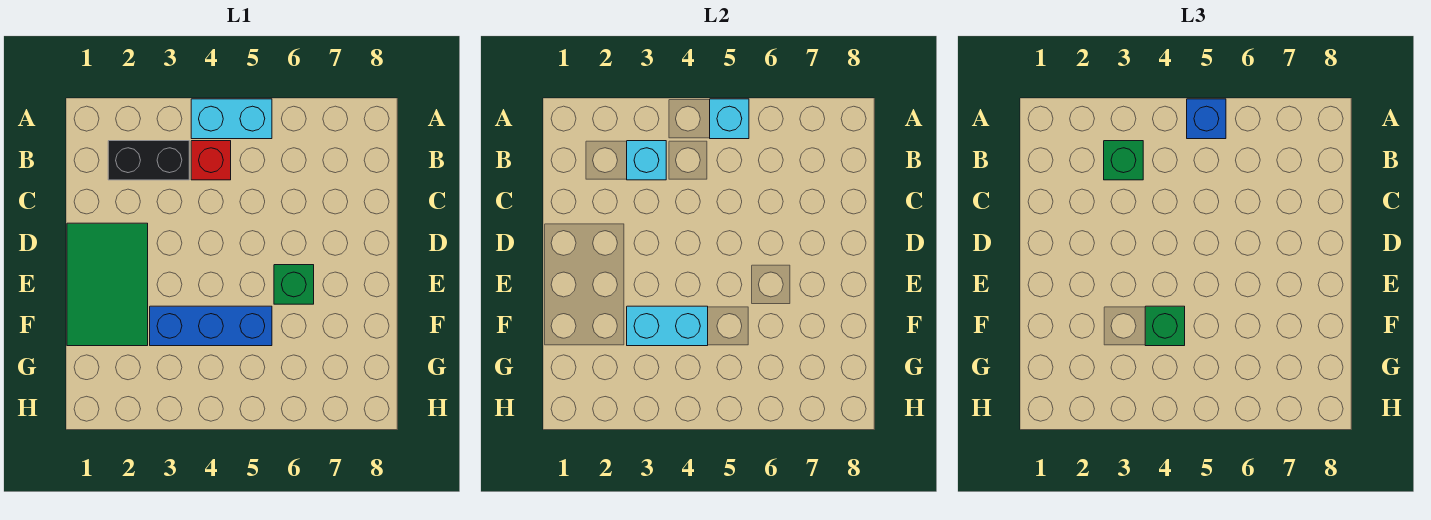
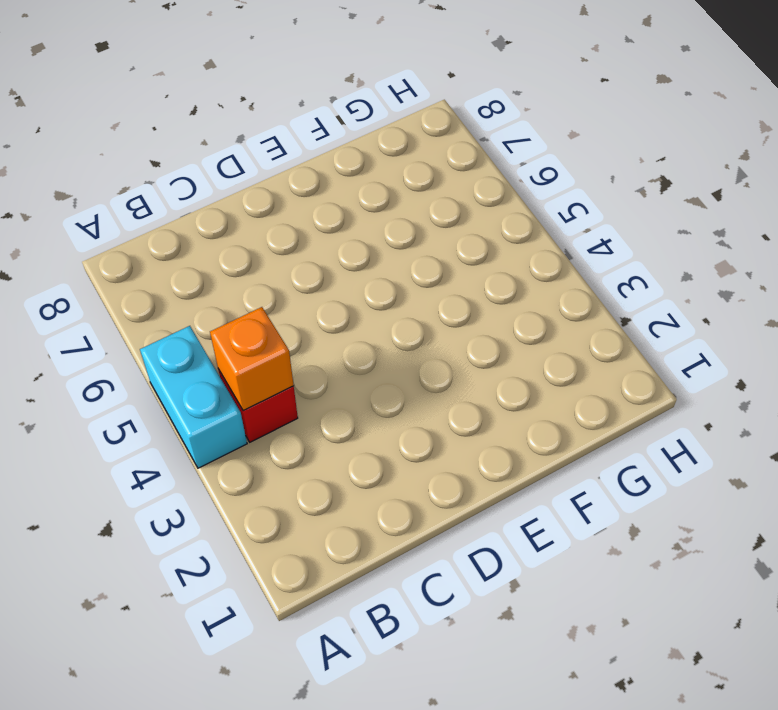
orange brick B4 level 2 -> none
none -> black brick B2:B3 level 1
none -> green tile D1:F2 level 1
none -> green brick E6 level 1

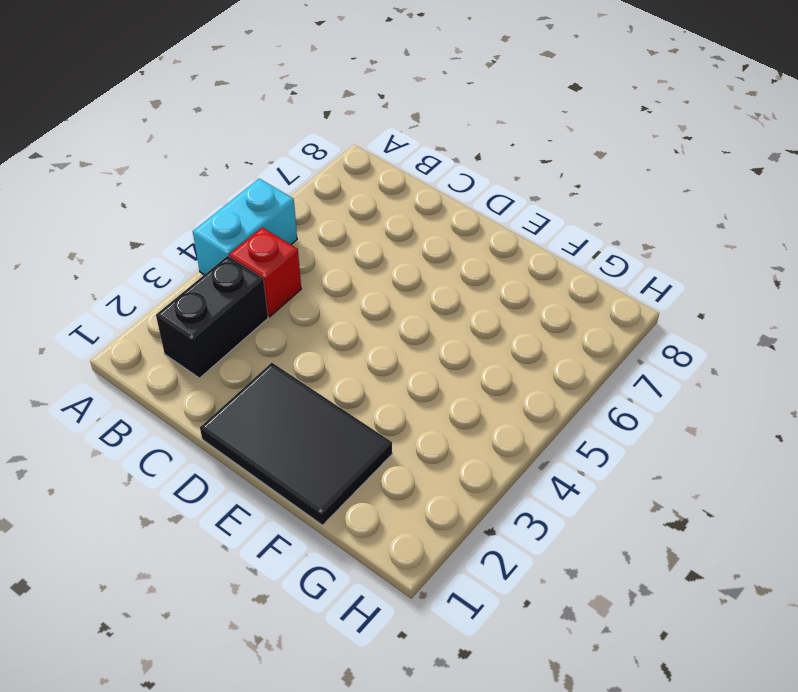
black tile D1:F2 level 1 -> green tile D1:F2 level 1
none -> green brick E6 level 1
none -> blue brick F3:F5 level 1
none -> cyan brick A5 level 2

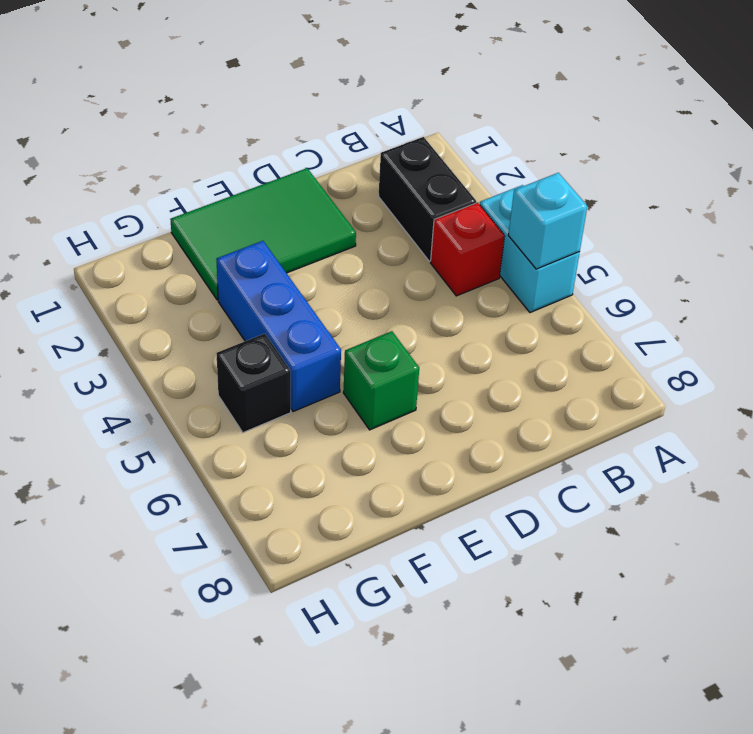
black brick G5 level 1 -> none
none -> cyan brick B3 level 2
none -> cyan brick F3:F4 level 2
none -> blue brick A5 level 3

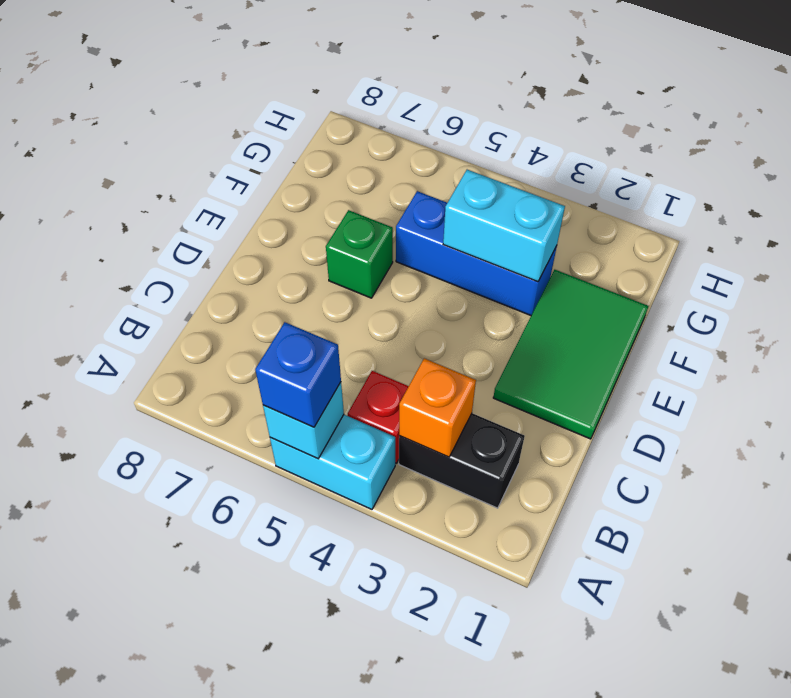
orange brick B3 level 2 -> cyan brick B3 level 2
none -> green brick B3 level 3
none -> green brick F4 level 3

